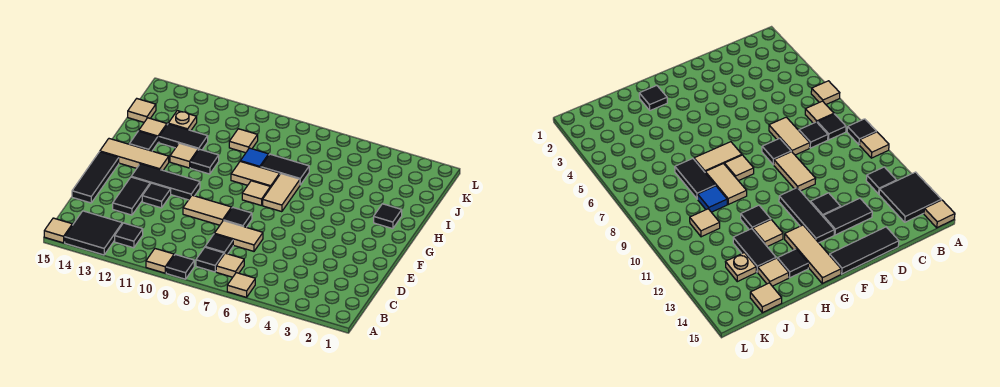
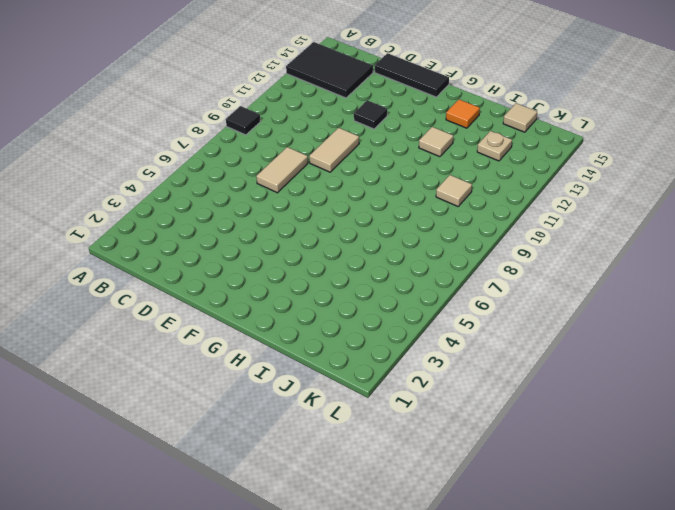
black tile A13:C14 level 1 -> black tile A13:B14 level 1
orange tile H14 level 1 -> black tile H14 level 1
none -> tan tile A6 level 1
none -> tan tile A10 level 1
none -> tan tile A15 level 1
none -> tan tile B7 level 1

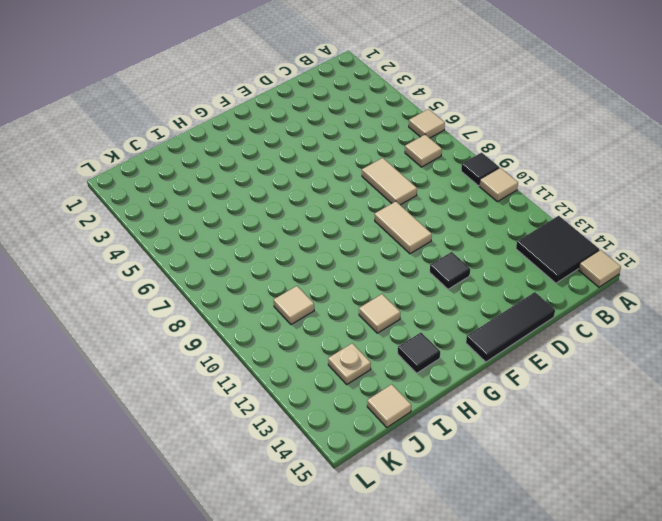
none -> black tile B8 level 1
none -> black tile B12 level 1
none -> black tile C8 level 1
none -> black tile D13:E13 level 1

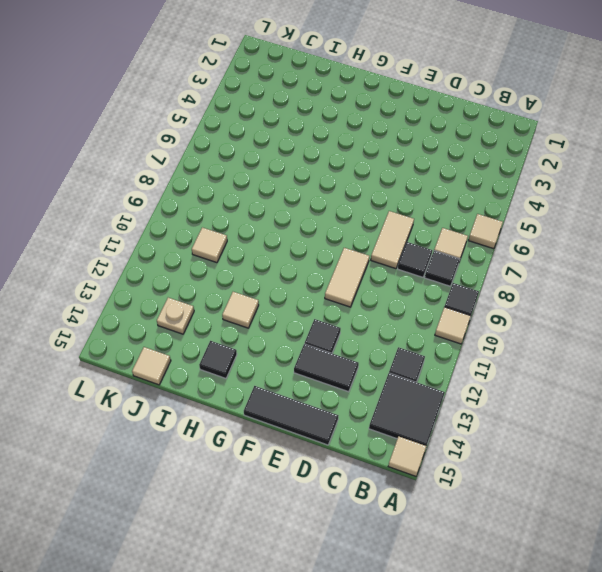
none -> black tile E8 level 1
none -> black tile F11:F13 level 1
none -> tan tile G7:H7 level 1
none -> tan tile G8 level 1

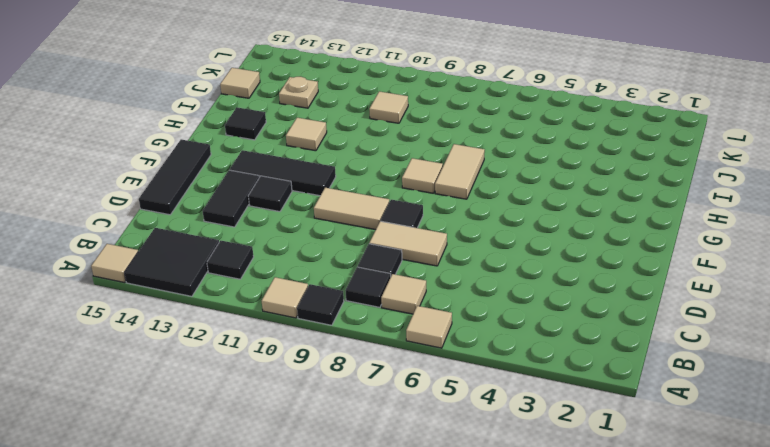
none -> tan tile G13:G15 level 1
none -> black tile H2 level 1
none -> tan tile H8:H9 level 1
none -> black tile H11 level 1

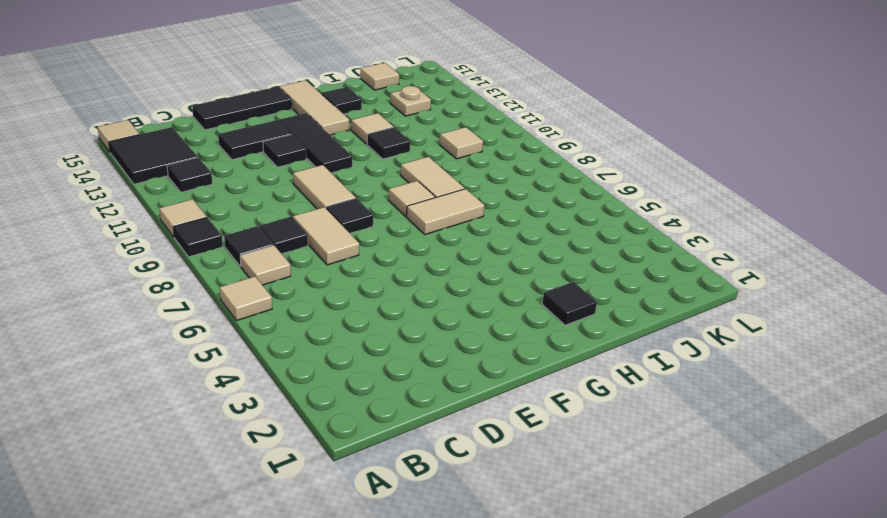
none -> black tile I7:I8 level 1
none -> blue tile I9 level 1
none -> black tile I12:I13 level 1
none -> tan tile I14 level 1

